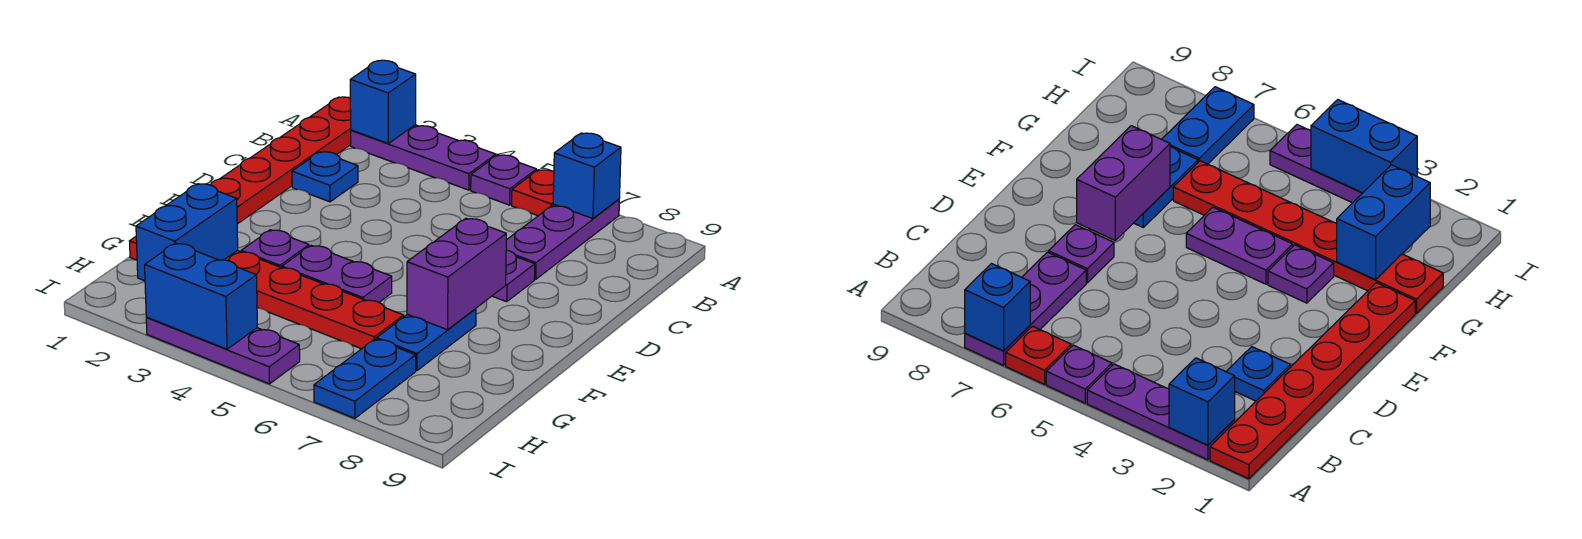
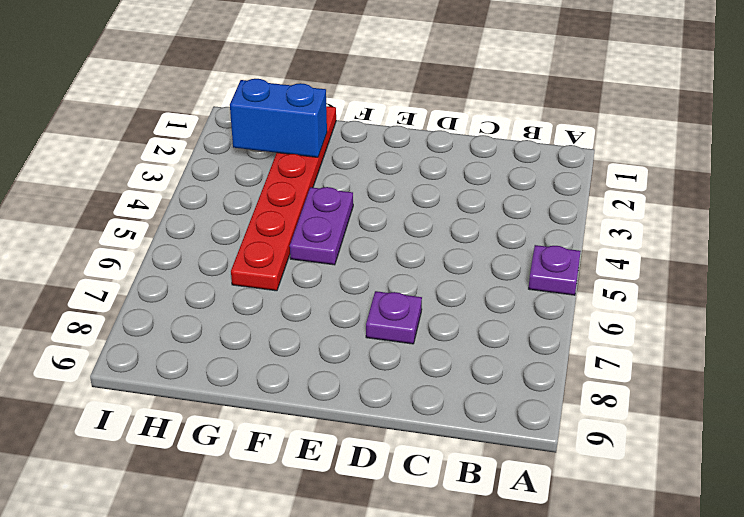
none -> red plate A1:F1 level 1
none -> purple plate A2:A4 level 1
none -> red plate A6 level 1

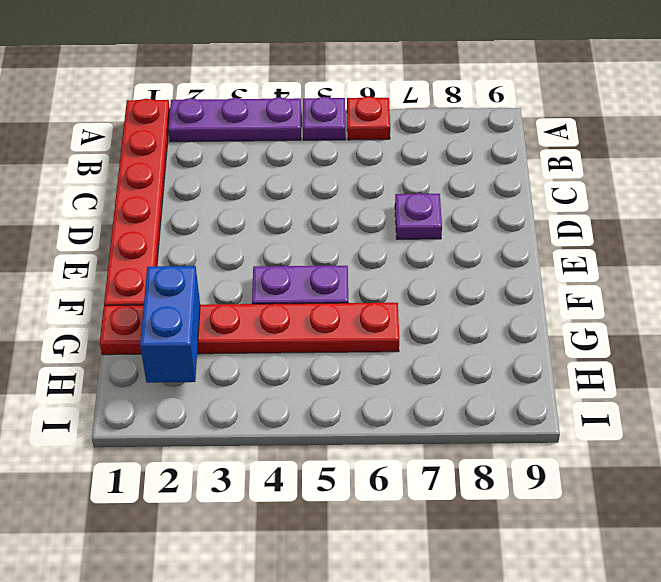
none -> purple plate A7:C7 level 1
none -> blue plate C2 level 1
none -> purple plate F3 level 1

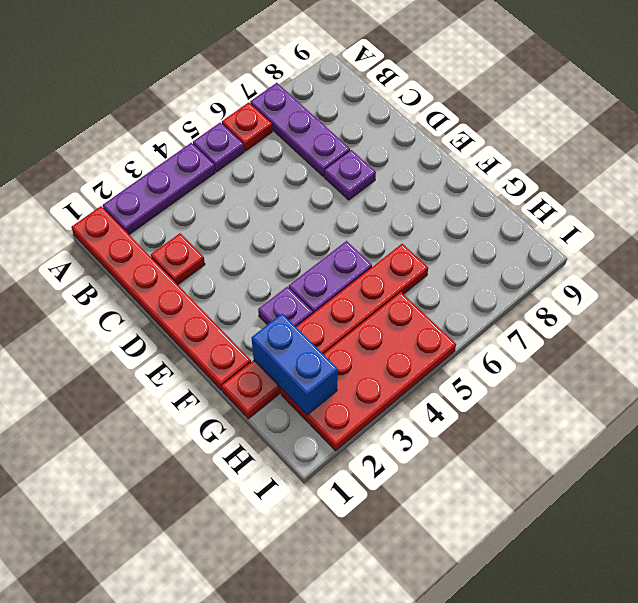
red plate C2 level 1 -> blue plate C2 level 1
red plate H2:I5 level 1 -> purple plate I3:I5 level 1
none -> blue plate F7:G7 level 1
none -> blue plate H7:I7 level 1
none -> blue brick A2 level 2

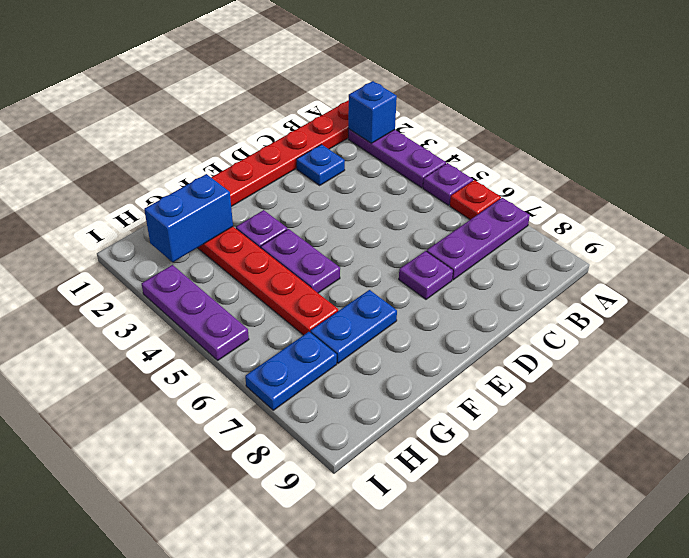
none -> blue brick A7 level 2
none -> purple brick E7:F7 level 2
none -> blue brick I3:I4 level 2

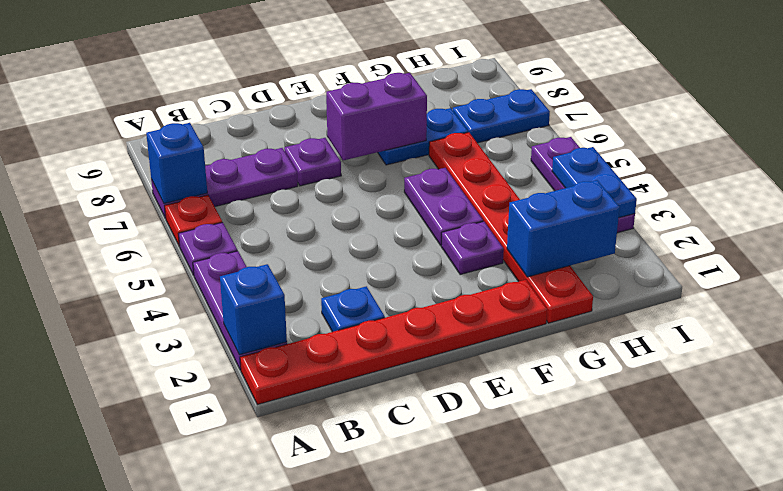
blue plate I3:I4 level 2 -> blue brick I3:I4 level 2

